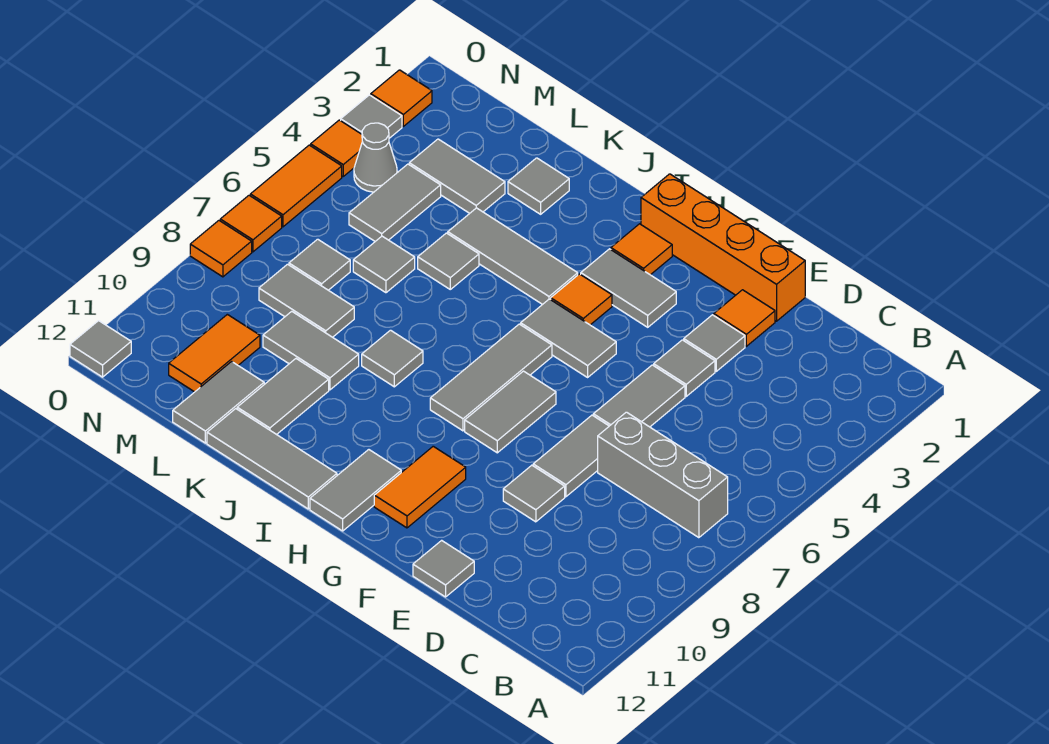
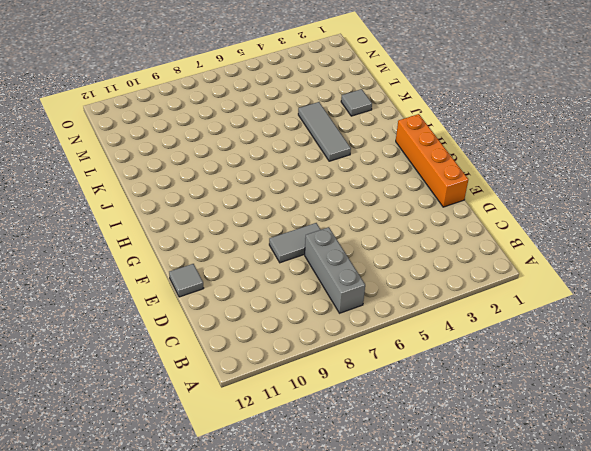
none -> orange tile E2 level 1
none -> grey tile E3 level 1
none -> grey tile E4 level 1
none -> grey tile E5:E6 level 1

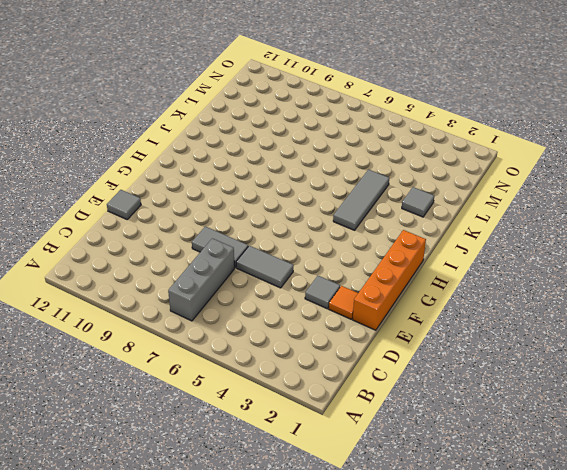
none -> grey tile E4 level 1
none -> grey tile E9 level 1
none -> grey tile G3:H3 level 1
none -> grey tile G5:H5 level 1

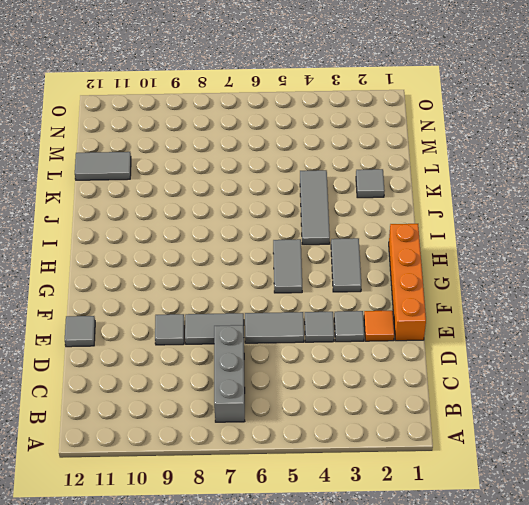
none -> grey tile G7:G8 level 1
none -> orange tile G10:G11 level 1
none -> orange tile H2 level 1
none -> orange tile H4 level 1

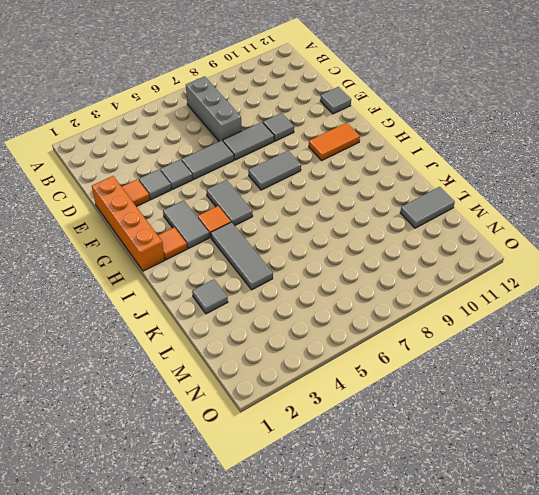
none -> grey tile H6:H8 level 1
none -> grey tile H11:H12 level 1
none -> grey tile I12:K12 level 1
none -> grey tile J8 level 1

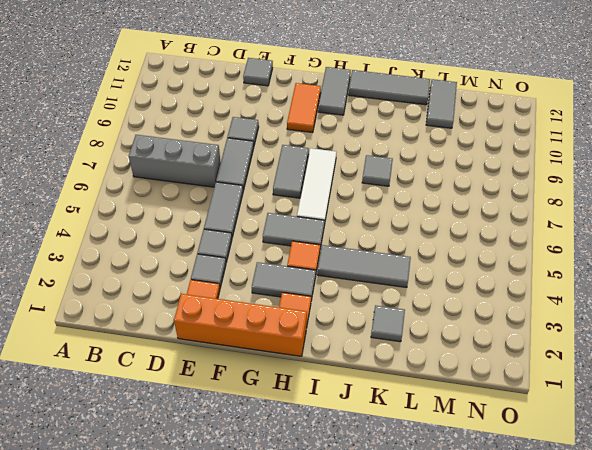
white tile H6:H8 level 1 -> grey tile H6:H8 level 1
none -> grey tile K5 level 1
none -> grey tile K9:L9 level 1
none -> grey tile K10:K11 level 1
none -> grey tile L3:M3 level 1

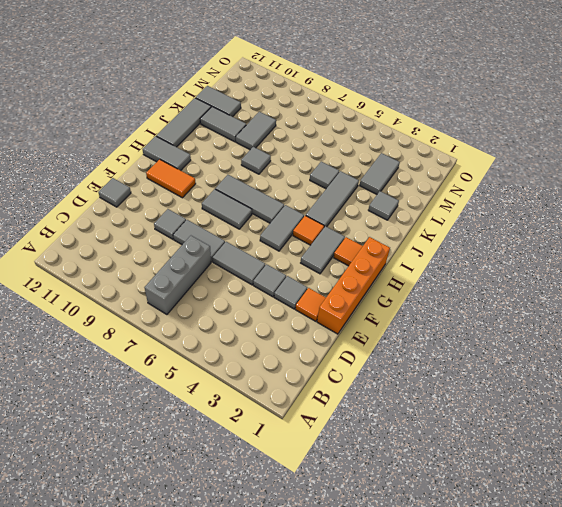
none -> grey tile L6 level 1
none -> grey tile L8:M8 level 1
none -> grey tile M4:M5 level 1
none -> grey tile M7 level 1

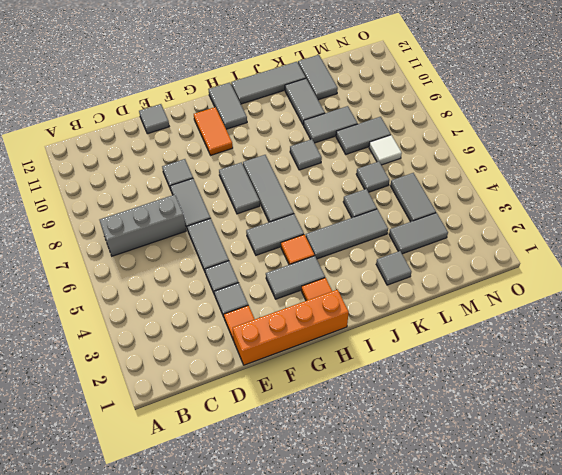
white tile M7 level 1 -> grey tile M7 level 1
none -> orange tile M10:M11 level 1
none -> grey cone N4 level 1
none -> orange tile O2 level 1
none -> grey tile O3 level 1

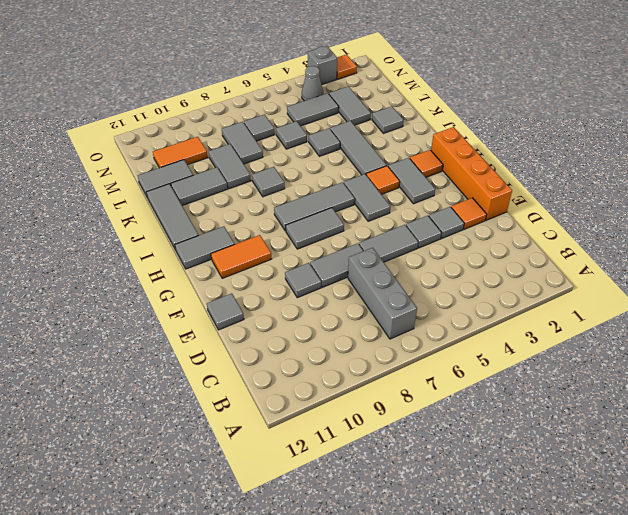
grey brick O3 level 1 -> grey tile O3 level 1
none -> orange tile O4 level 1
none -> orange tile O5:O6 level 1
none -> orange tile O7 level 1
none -> orange tile O8 level 1

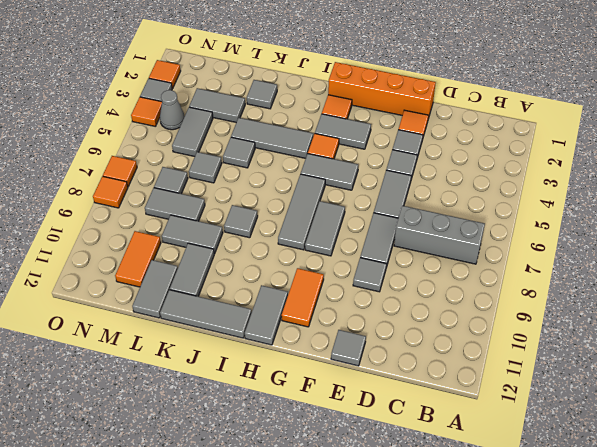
none -> orange tile O5:O6 level 1
none -> grey tile O12 level 1

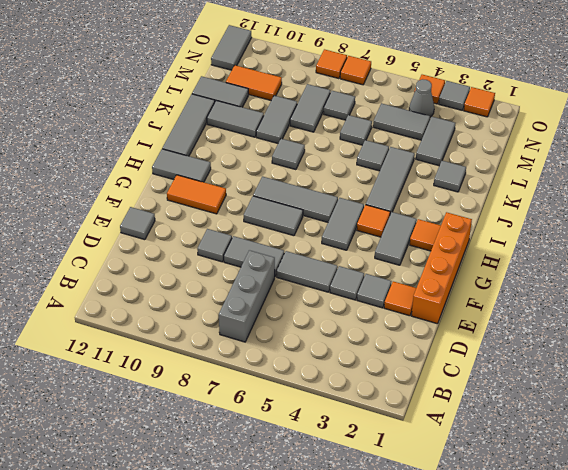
grey tile N12:O12 level 1 -> grey tile O12 level 1
none -> orange tile O5:O6 level 1

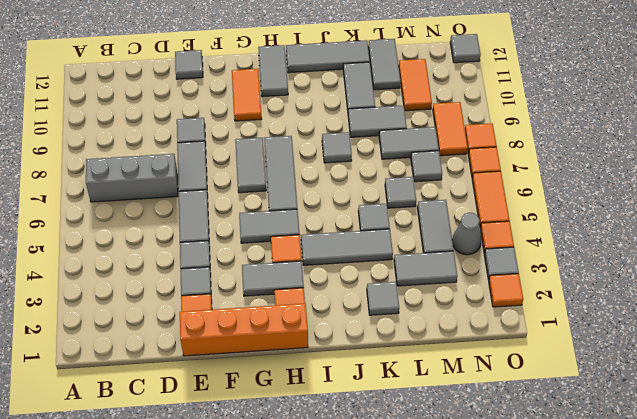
orange tile N8:N9 level 1 -> none

